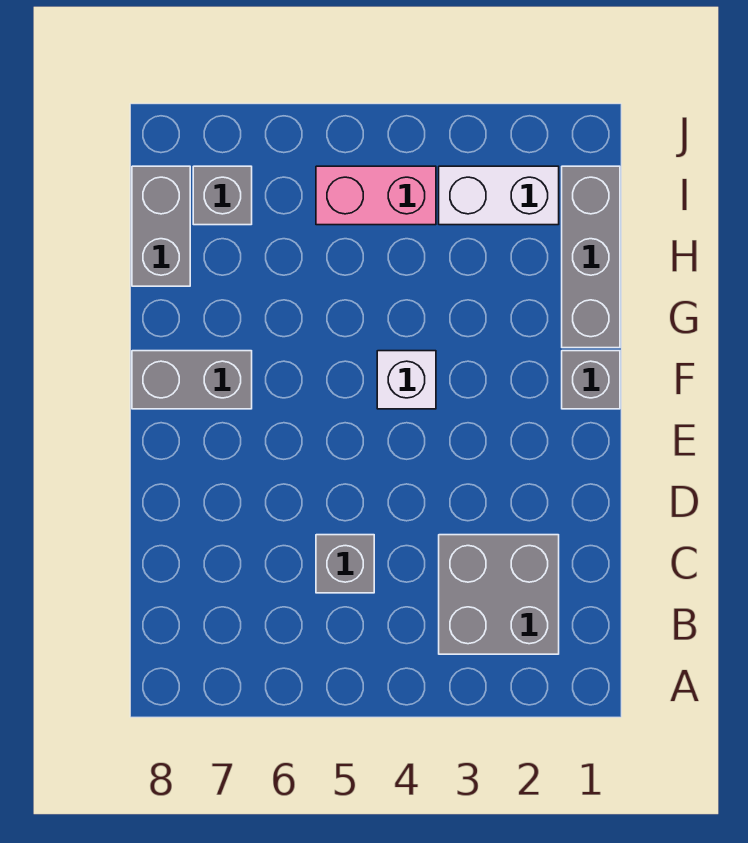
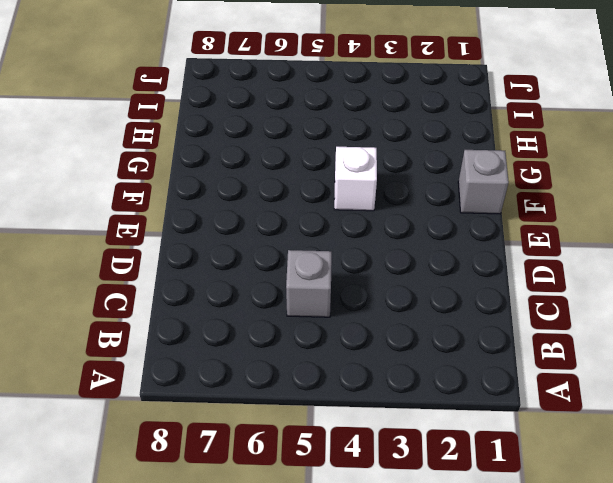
none -> grey brick B2:C3 level 1
none -> grey brick F7:F8 level 1

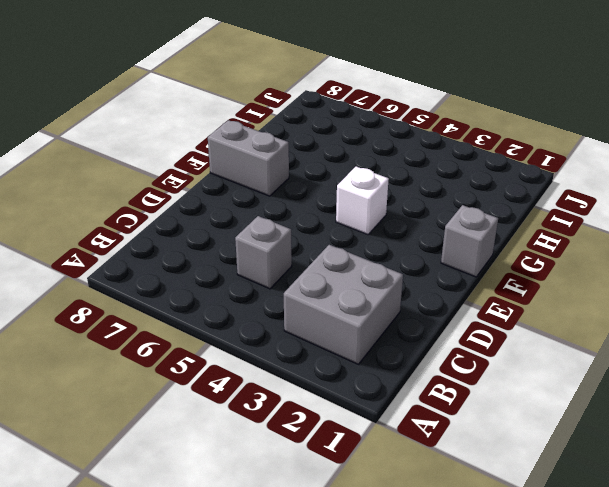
none -> grey brick G1:I1 level 1
none -> grey brick H8:I8 level 1

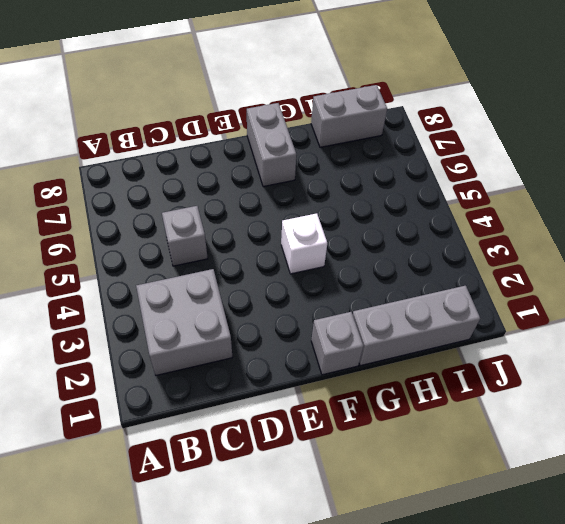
none -> white brick I2:I3 level 1
none -> pink brick I4:I5 level 1

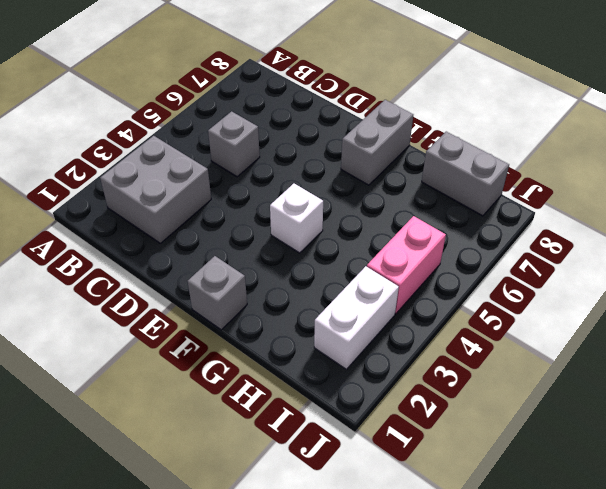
none -> grey brick G1:I1 level 1
none -> grey brick I7 level 1

